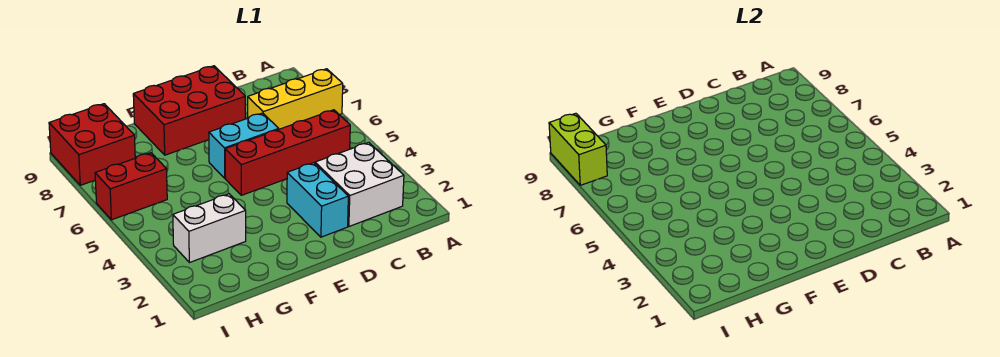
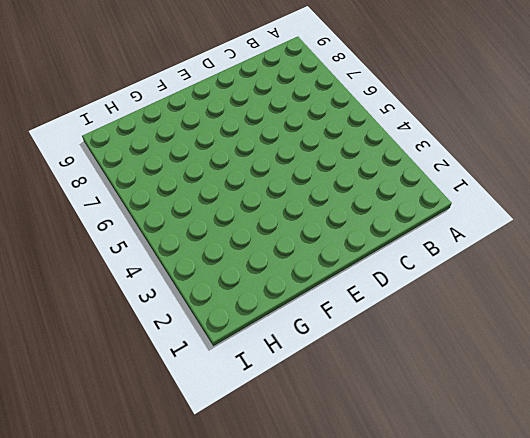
none -> yellow brick A7:C7 level 1
none -> white brick B2:C3 level 1

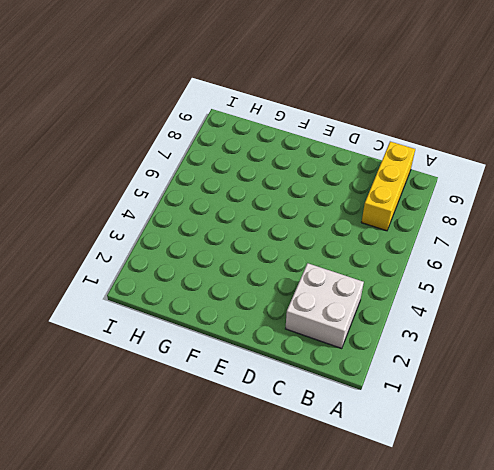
yellow brick B7:B9 level 1 -> yellow brick A7:C7 level 1
none -> red brick B5:E5 level 1
none -> cyan brick D2:D3 level 1

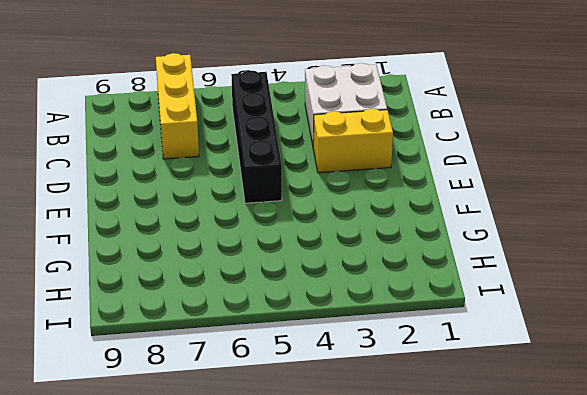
black brick B5:E5 level 1 -> red brick B5:E5 level 1
yellow brick D2:D3 level 1 -> cyan brick D2:D3 level 1
none -> cyan brick D6:E6 level 1
none -> red brick D8:F9 level 1

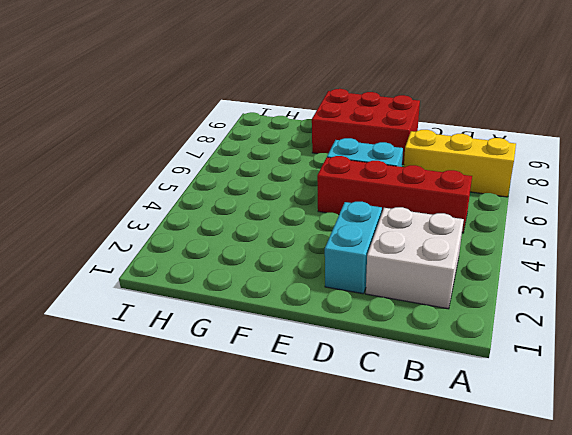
none -> white brick G3:H3 level 1
none -> red brick H6:I6 level 1

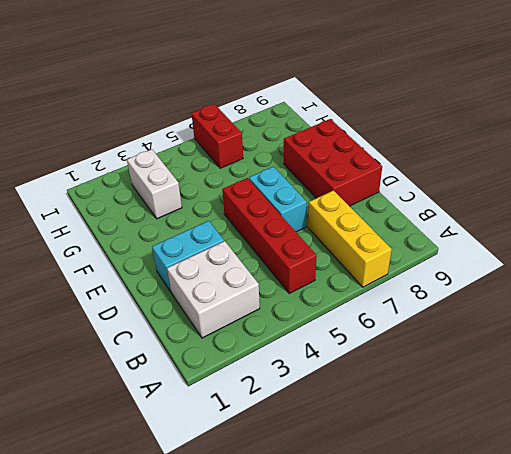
none -> red brick H8:I9 level 1
none -> lime brick I8:I9 level 2

